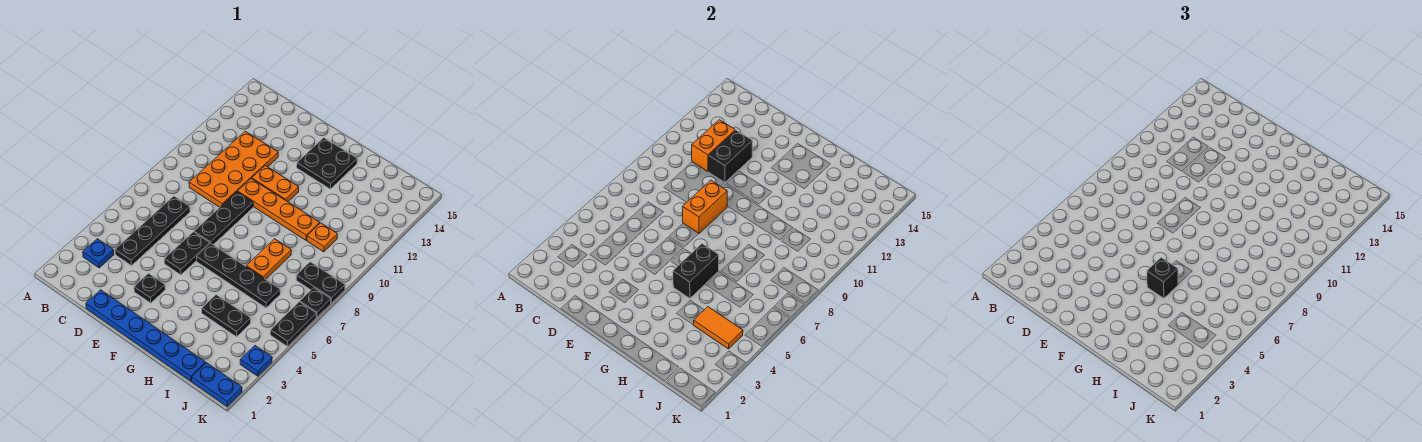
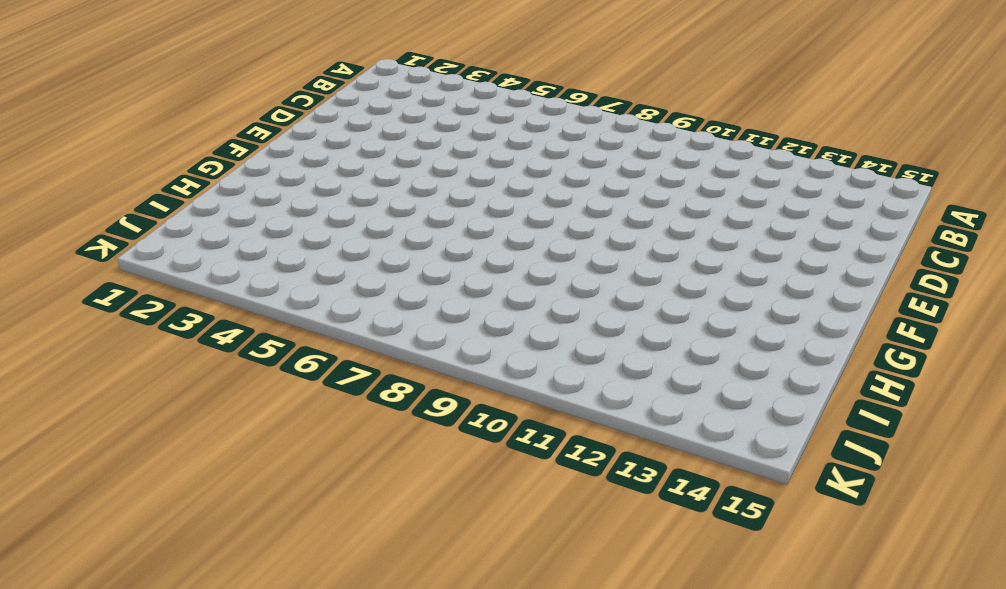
none -> blue plate B3 level 1
none -> black plate C4:C7 level 1
none -> orange plate C9:D12 level 1

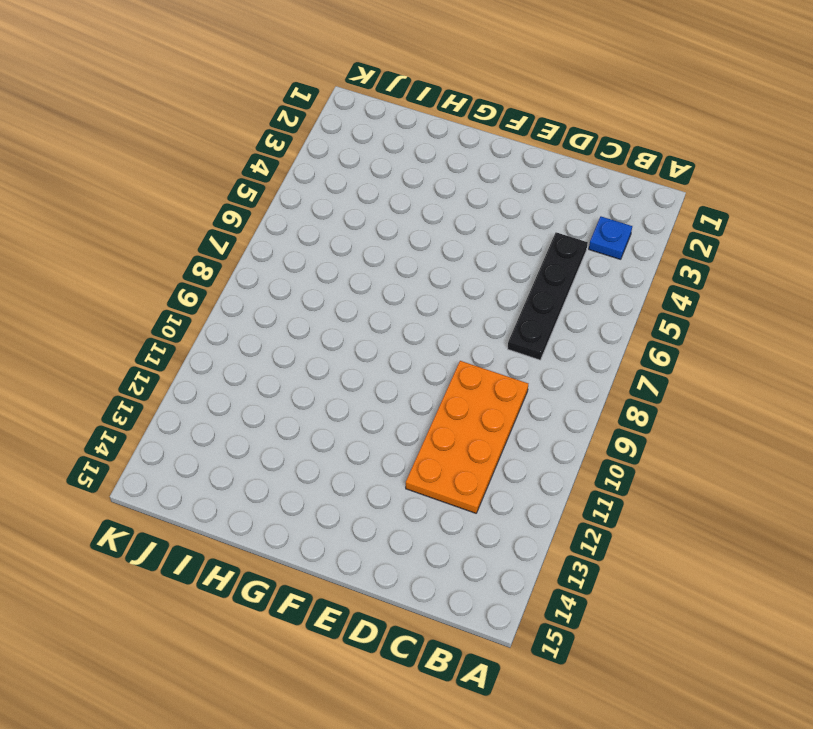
none -> blue plate D1:I1 level 1
none -> black plate E3 level 1
none -> black plate E5:E6 level 1

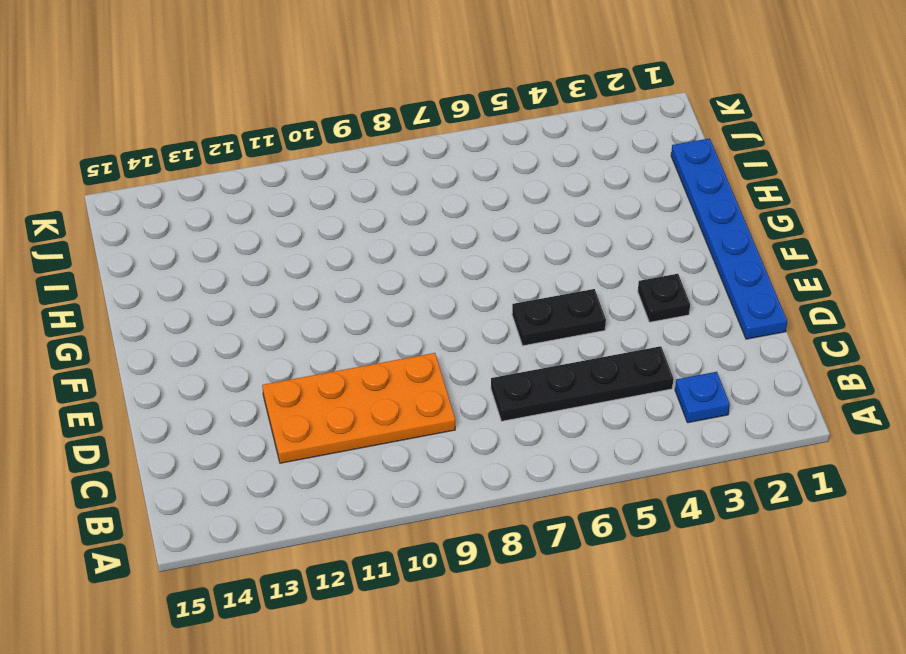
none -> black plate E7:E9 level 1
none -> orange plate E10:H10 level 1
none -> orange plate E11:F11 level 1

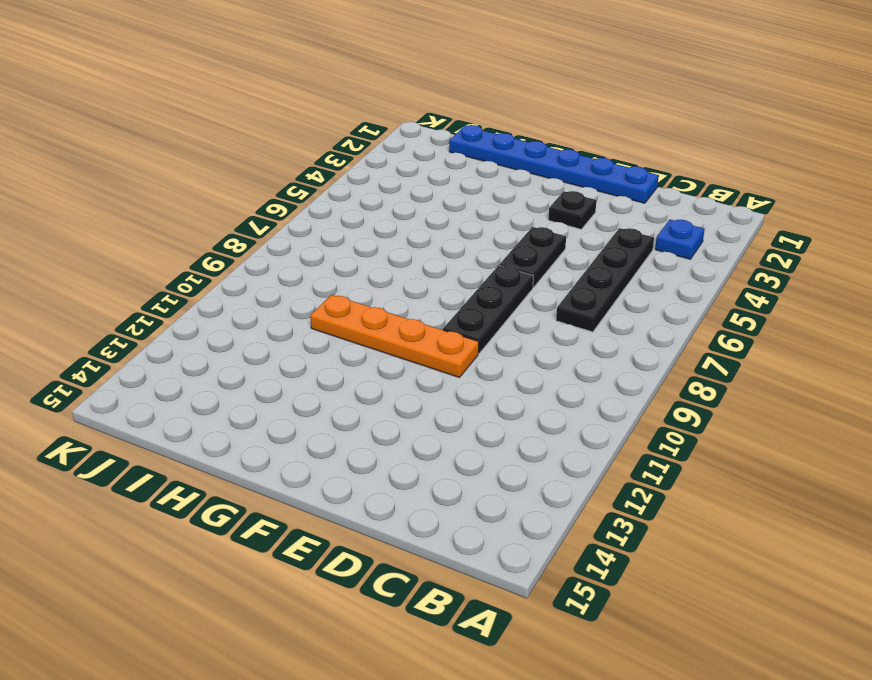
none -> orange plate C9:D12 level 1
none -> orange plate E11:F11 level 1
none -> black plate F6:I6 level 1

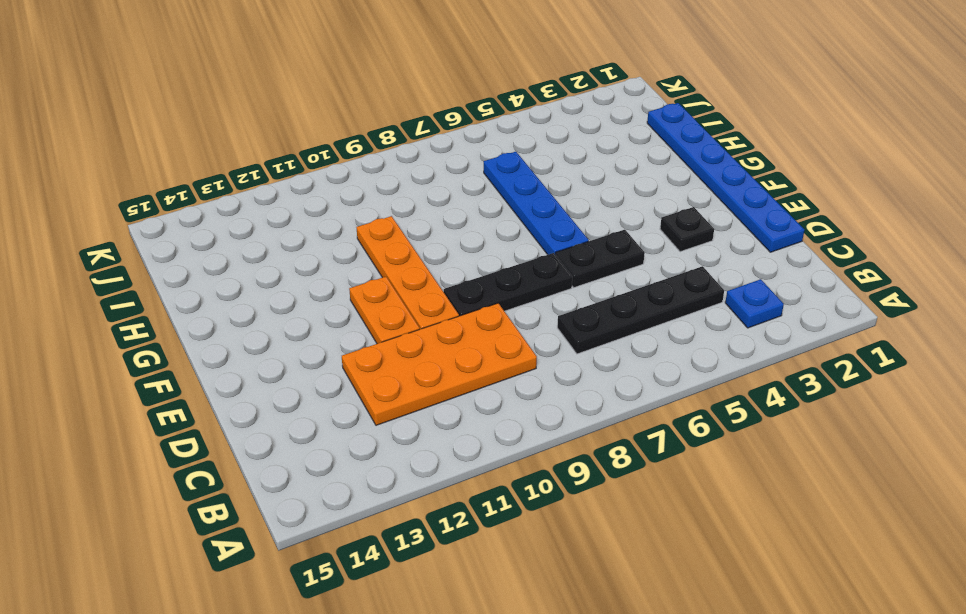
blue plate F6:I6 level 1 -> black plate F6:I6 level 1
none -> black plate F13:G14 level 1
none -> black plate H4:I4 level 1
none -> orange plate H7:H8 level 1

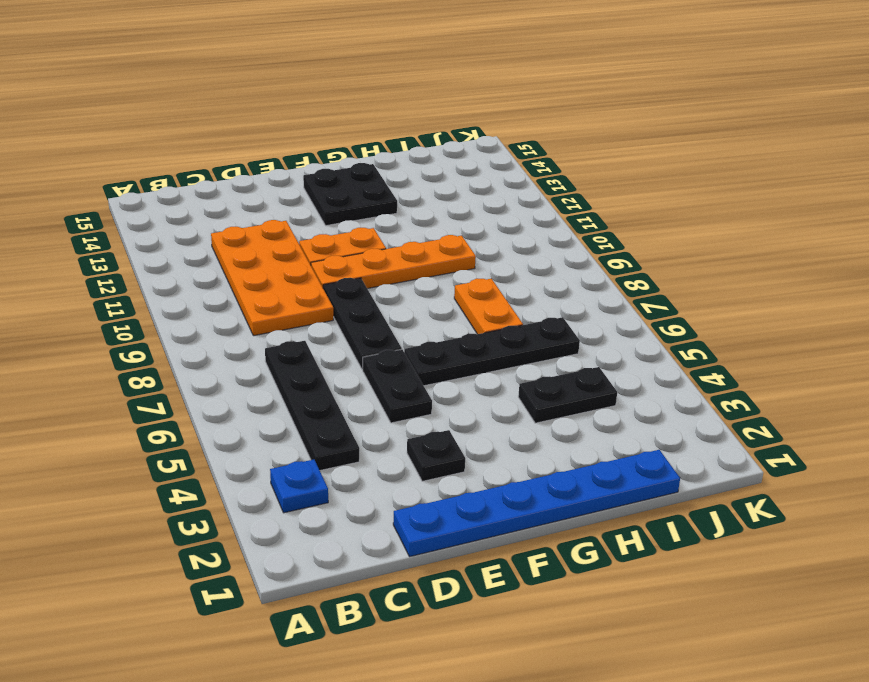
none -> orange plate I10 level 1
none -> blue plate J1:K1 level 1
none -> black plate J8:K8 level 1

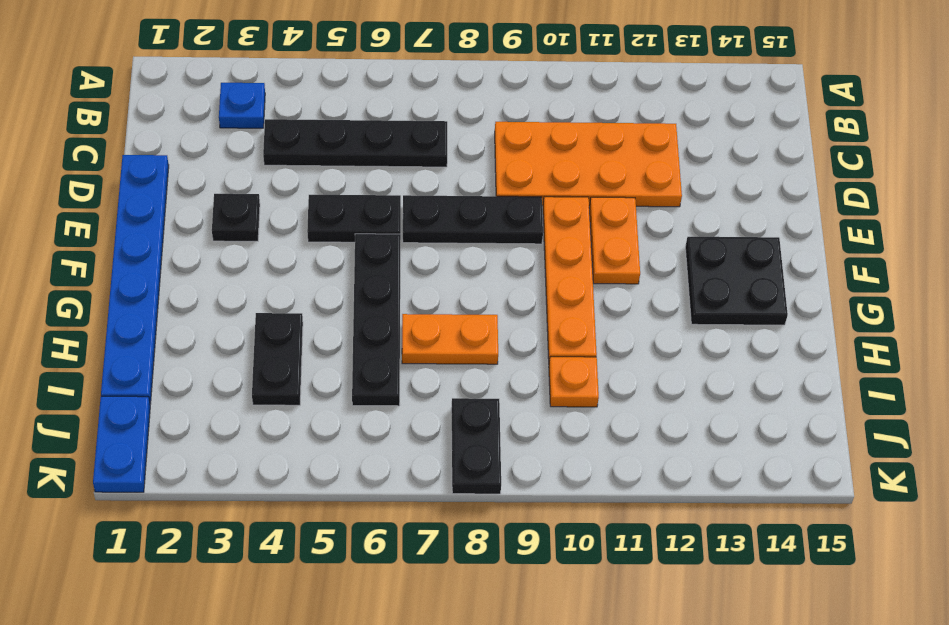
none -> blue plate K3 level 1
none -> black plate K5:K6 level 1
none -> black plate K7 level 1

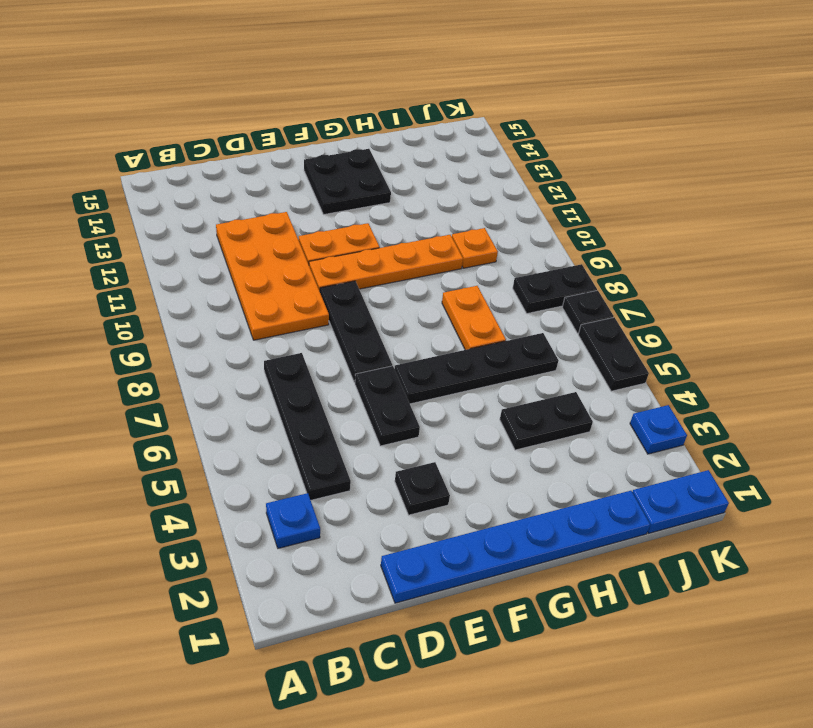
none -> orange brick C11:C12 level 2
none -> black brick D11:D12 level 2
none -> orange brick E8:E9 level 2

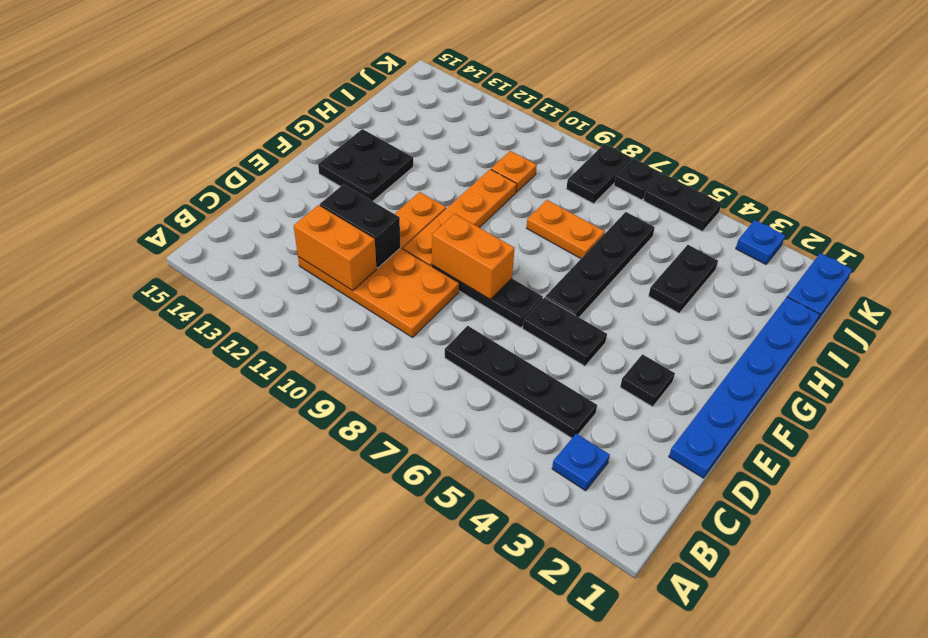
none -> black brick G5:G6 level 2
none -> orange tile I4:J4 level 2
none -> black brick G5 level 3

